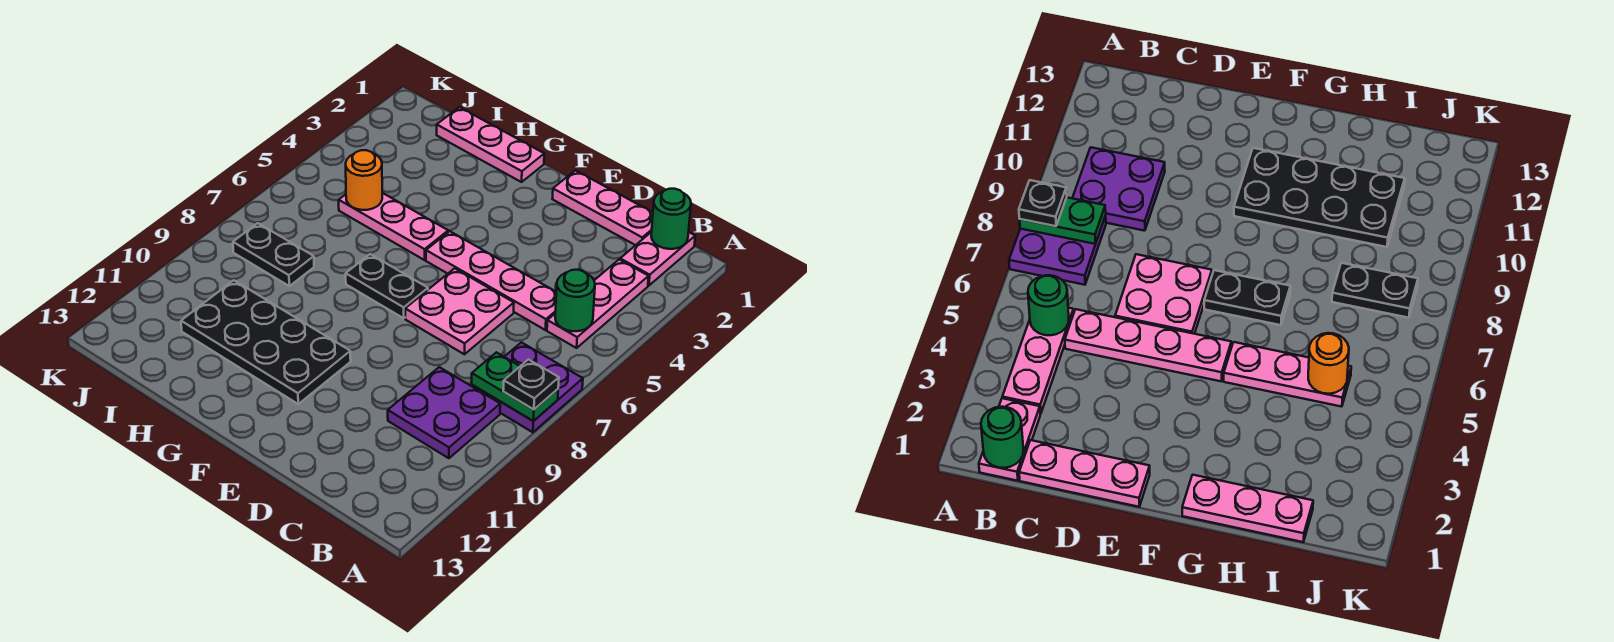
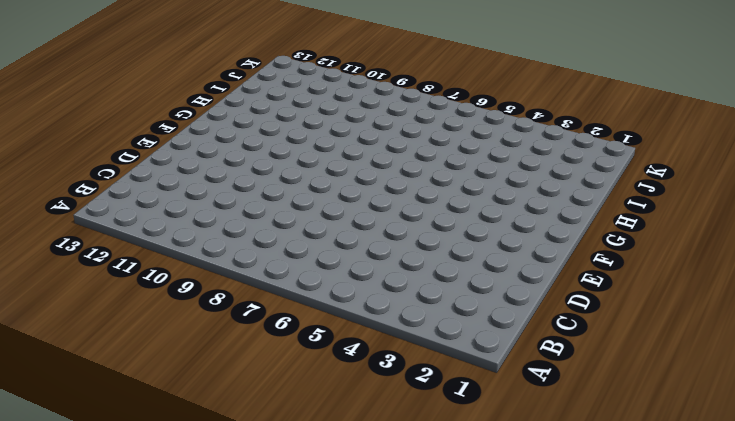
none -> purple plate A7:B8 level 1
none -> pink plate B1:B2 level 1
none -> pink plate B3:B5 level 1

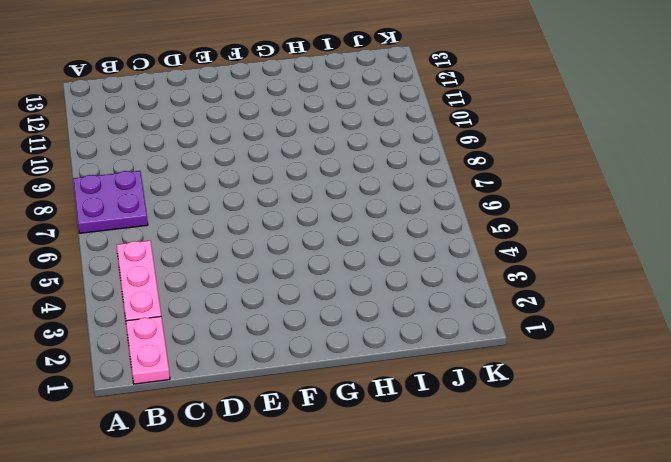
none -> purple plate B9:C10 level 1
none -> pink plate C1:E1 level 1
none -> pink plate C5:F5 level 1

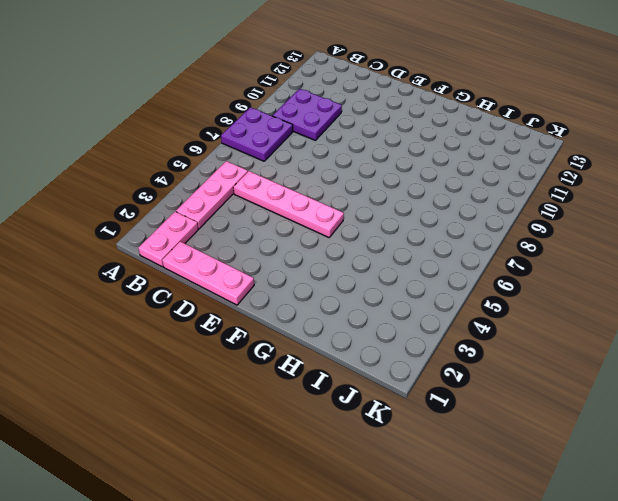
none -> pink plate D6:E7 level 1
none -> black plate F7:G7 level 1
none -> black plate F10:I11 level 1

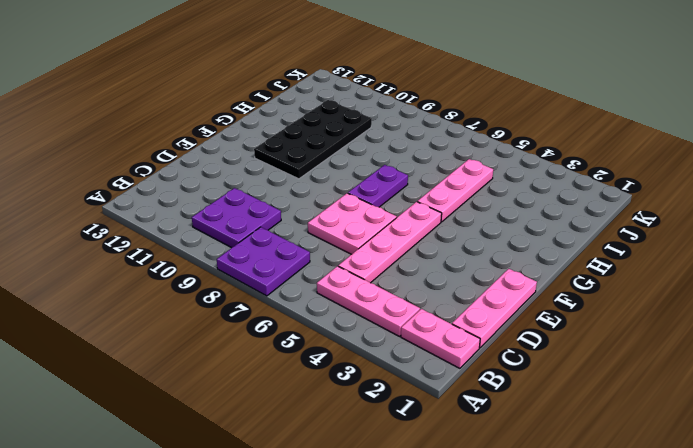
purple plate F7:G7 level 1 -> black plate F7:G7 level 1
none -> pink plate G1:I1 level 1
none -> black plate I8:J8 level 1
none -> green plate A8:B8 level 2

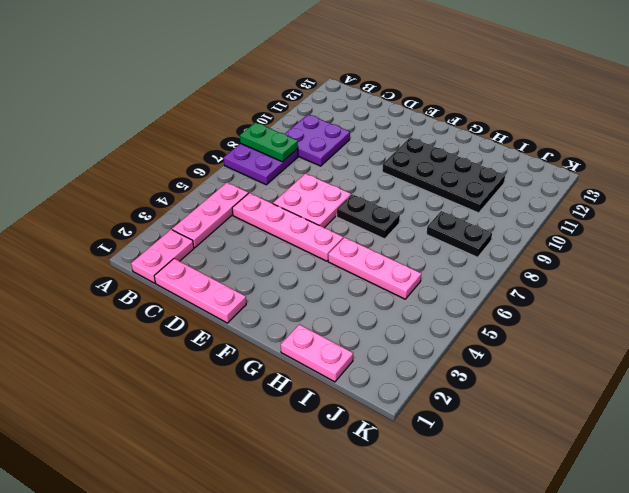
pink plate H1:I1 level 1 -> pink plate G1:I1 level 1
none -> green round brick B1 level 2
none -> green round brick B5 level 2
none -> orange round brick I5 level 2

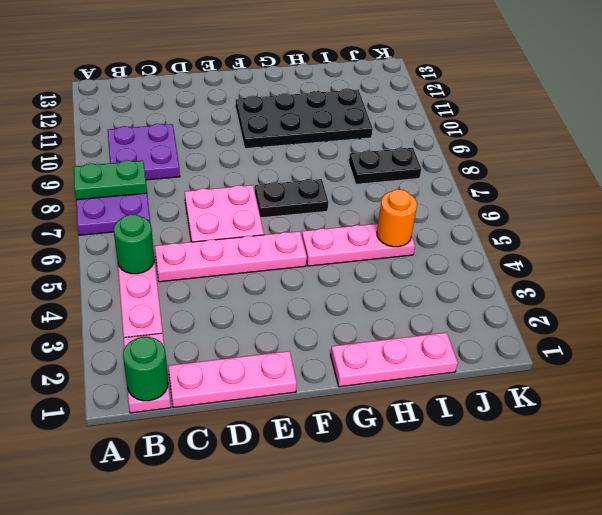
none -> black plate A8 level 3

